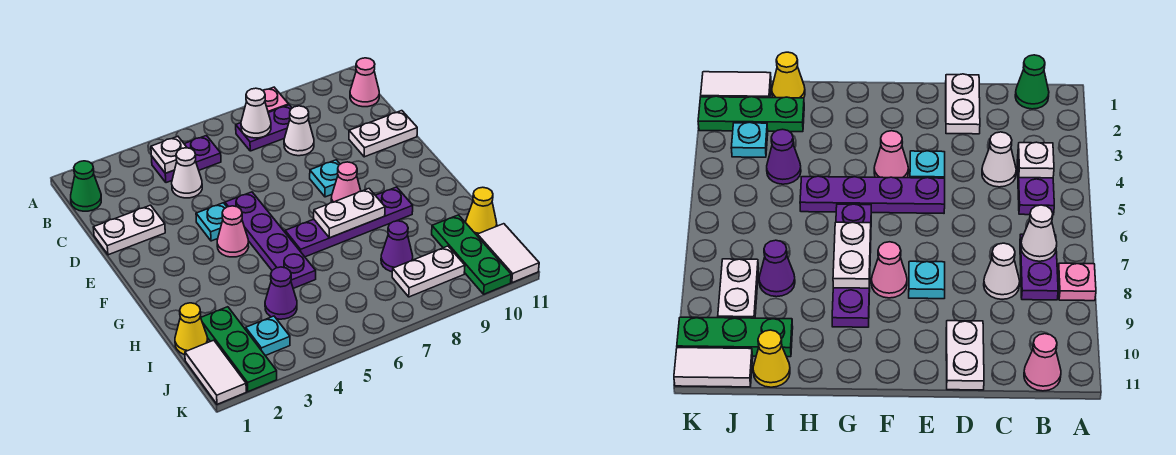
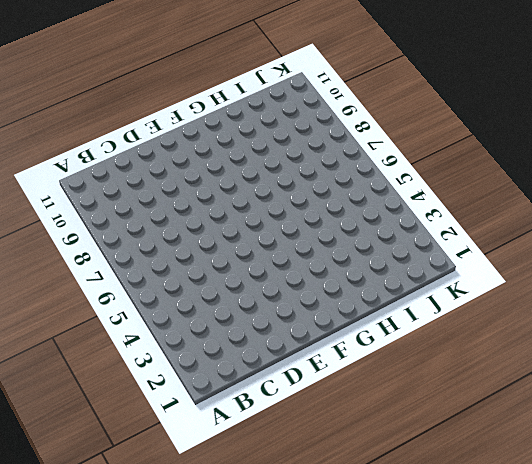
none -> pink plate A8 level 1
none -> green cone B1 level 1
none -> purple plate B4:B5 level 1

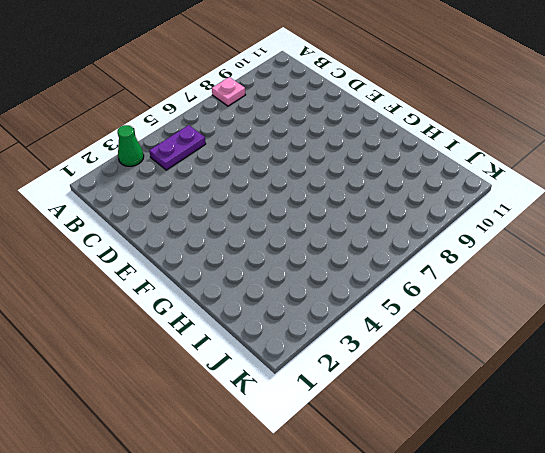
green cone A3 level 1 -> green cone B1 level 1
none -> purple plate B7:B8 level 1
none -> pink cone B11 level 1
none -> white cone C4 level 1

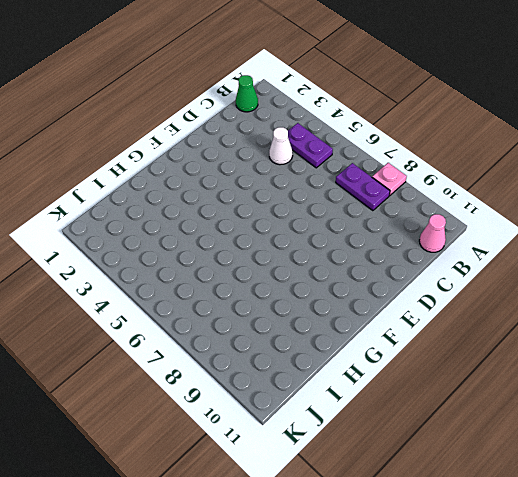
none -> white cone C8 level 1
none -> white plate D1:D2 level 1
none -> white plate D10:D11 level 1

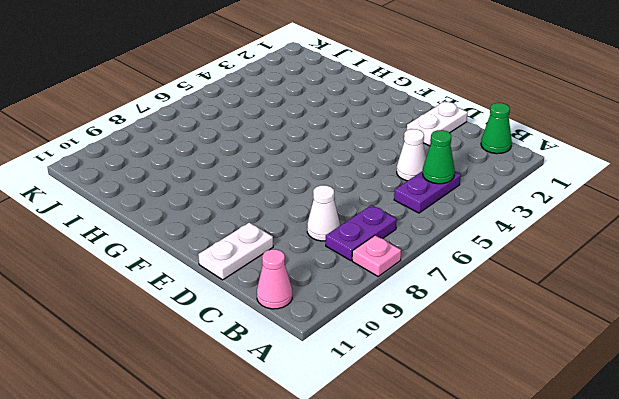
green cone B4 level 2 -> white plate B4 level 2
none -> cyan plate E4 level 1
none -> purple plate E5:H5 level 1
none -> cyan plate E8 level 1

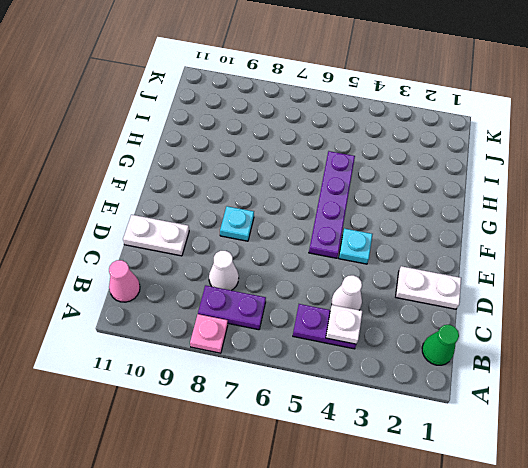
none -> pink cone F4 level 1
none -> pink cone F8 level 1
none -> purple plate G6:G9 level 1

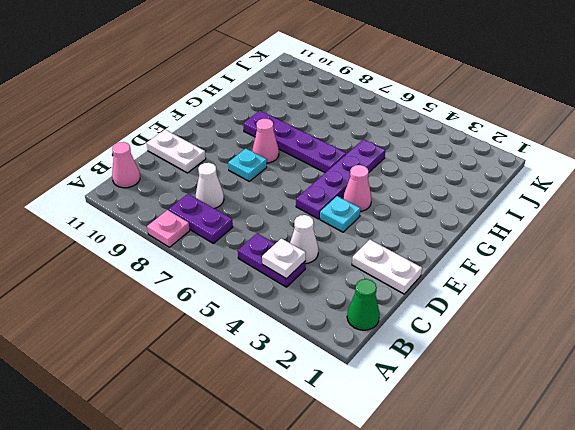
none -> yellow cone I1 level 1
none -> green plate I2:K2 level 1
none -> purple cone I4 level 1

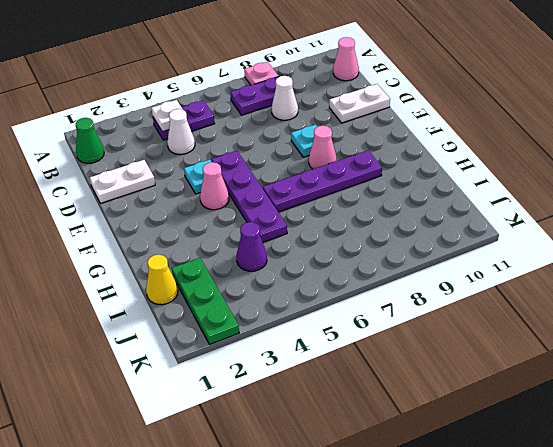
none -> purple cone I8 level 1
none -> green plate I10:K10 level 1
none -> yellow cone I11 level 1

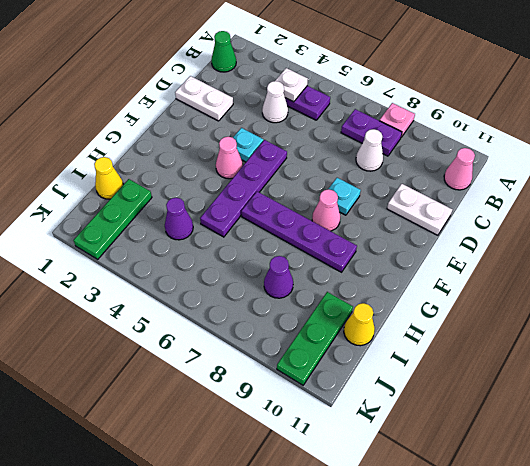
none -> white tile J1:K1 level 1
none -> cyan plate J3 level 1
none -> white plate J8:J9 level 1

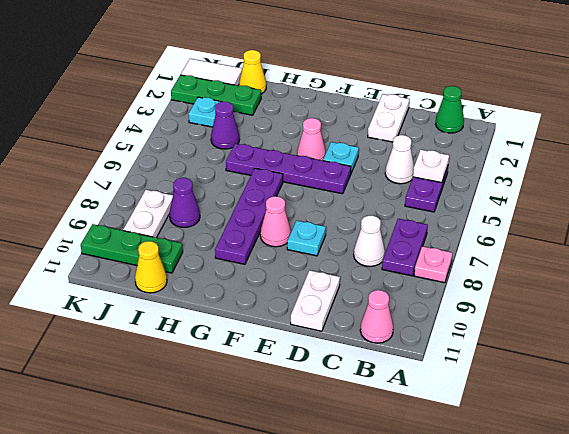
none -> white tile J11:K11 level 1
none -> white cone B7 level 2
none -> white plate G7:G8 level 2

